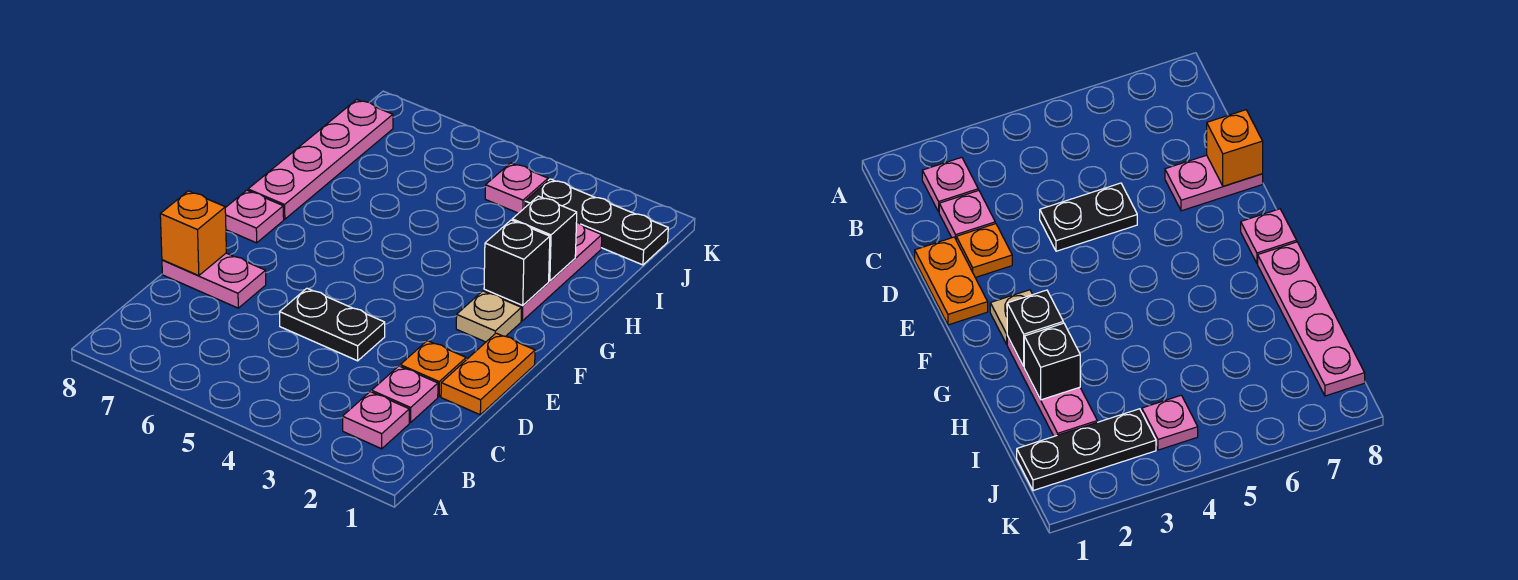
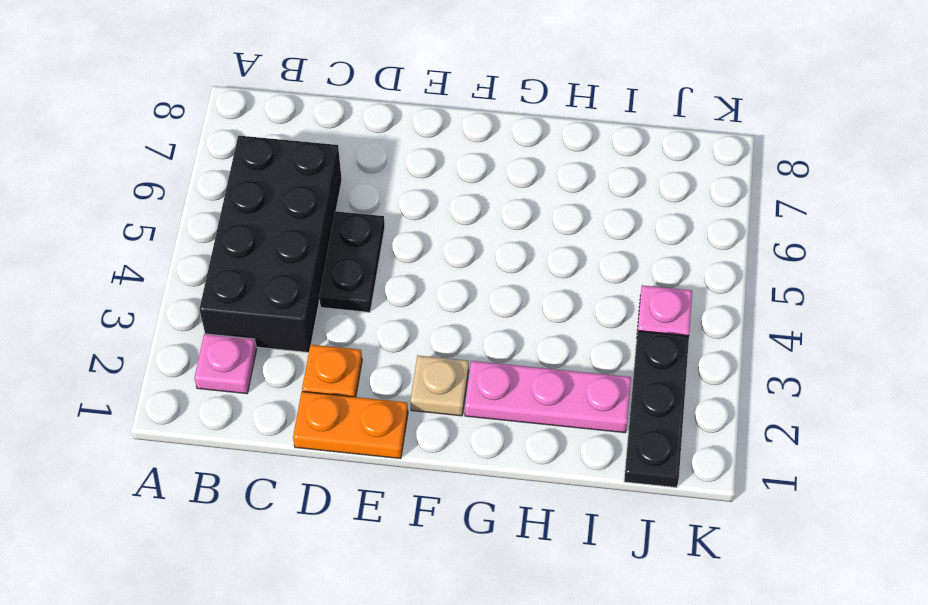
black brick B3:C6 level 1 -> none
none -> pink plate C2 level 1
none -> pink plate D7:D8 level 1
none -> pink plate F8 level 1

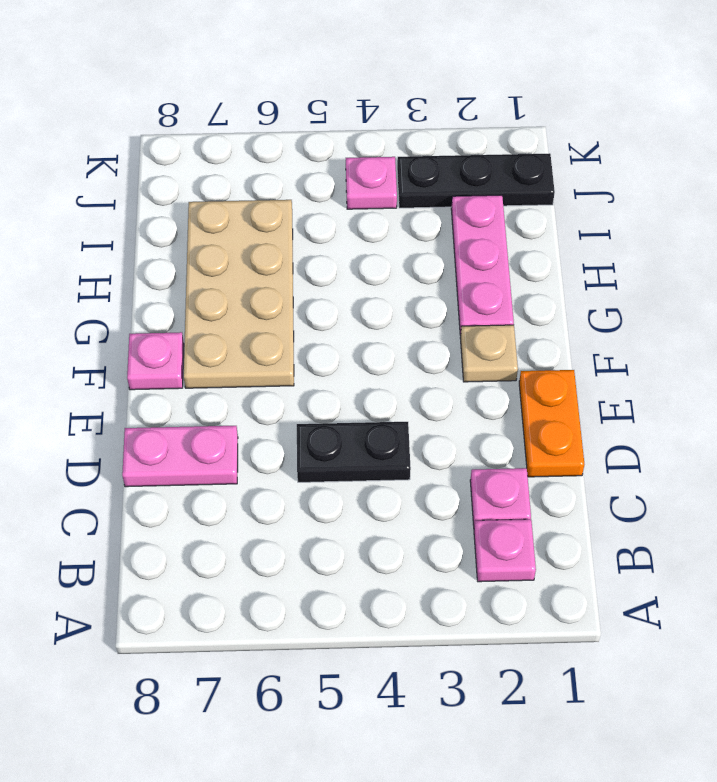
tan plate F6:I7 level 1 -> none
none -> orange plate D2 level 1
none -> pink plate G8:J8 level 1
none -> orange brick D8 level 2

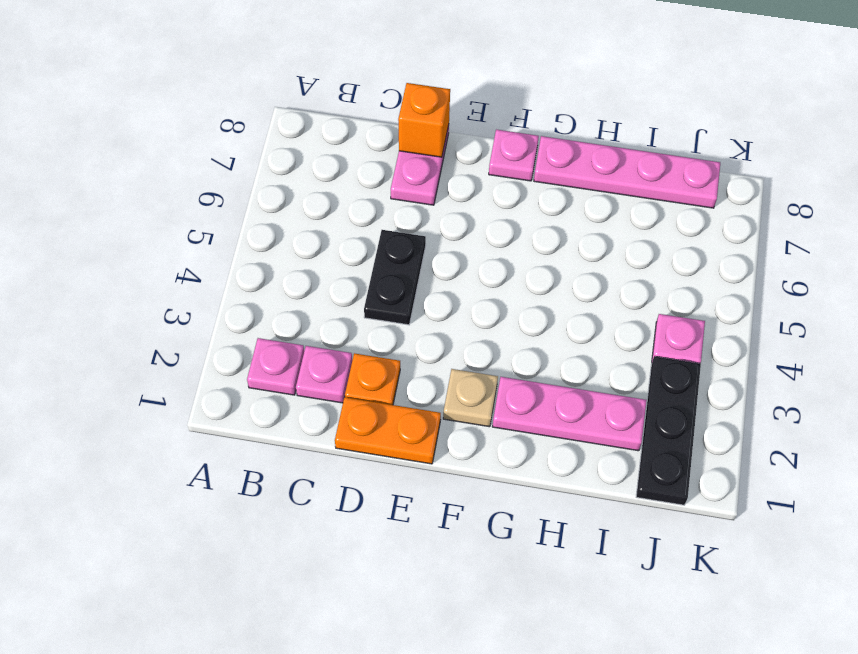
none -> black brick G2 level 2
none -> black brick H2 level 2

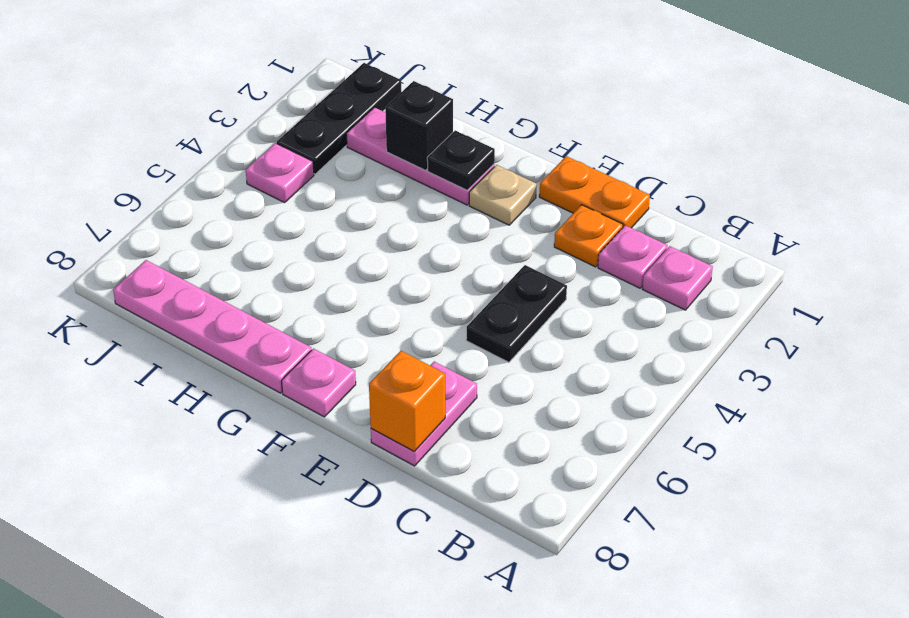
black plate G2 level 2 -> black brick G2 level 2

